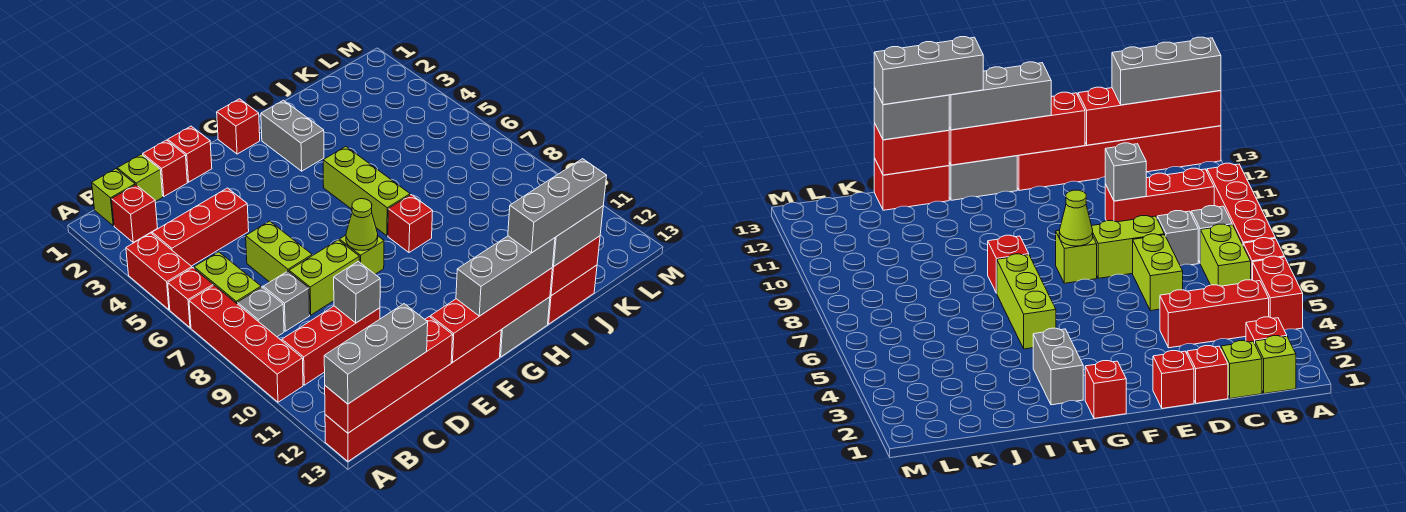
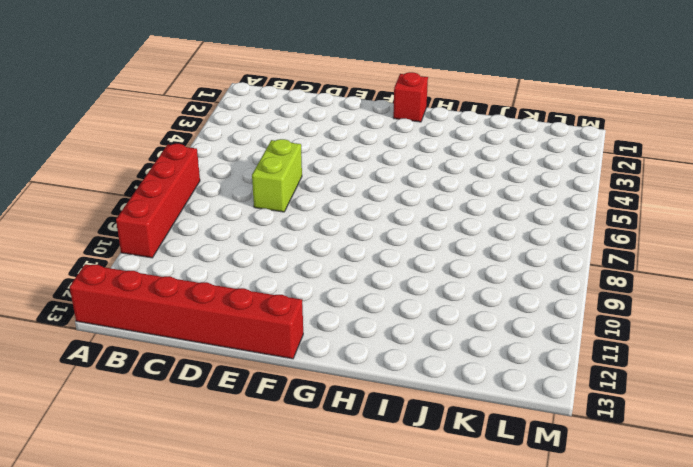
none -> red brick A4:A5 level 1
none -> red brick A6 level 1
none -> lime brick B1 level 1
none -> red brick B2 level 1

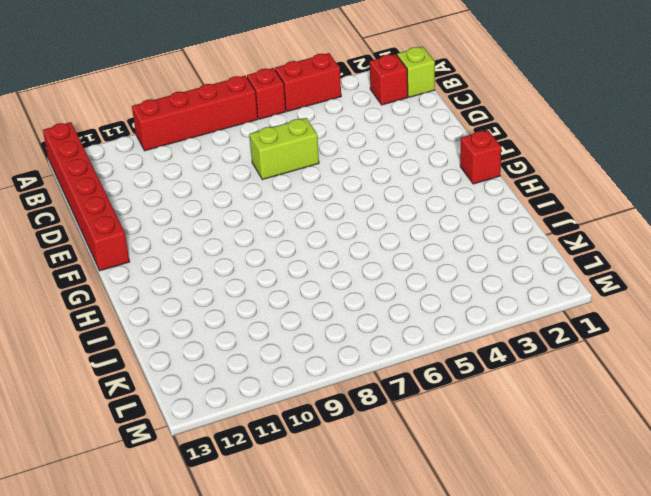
none -> red brick B4:D4 level 1
none -> lime brick B6:B7 level 1
none -> grey brick B8 level 1
none -> red brick B10:D10 level 1

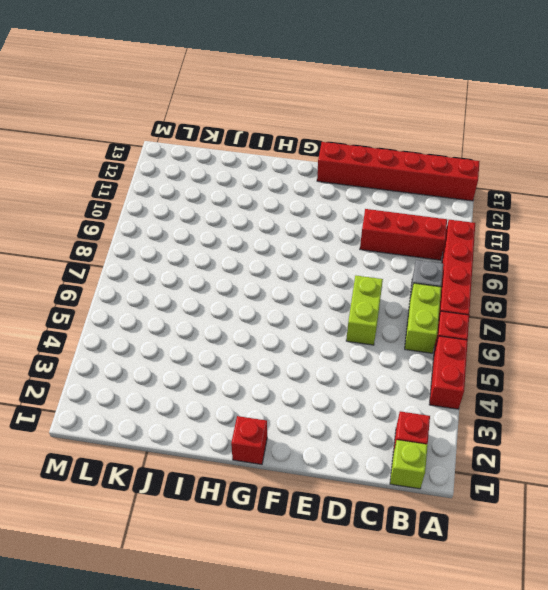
none -> red brick B4:D4 level 1
none -> lime brick C1 level 1
none -> grey brick C8 level 1
none -> red brick D1 level 1

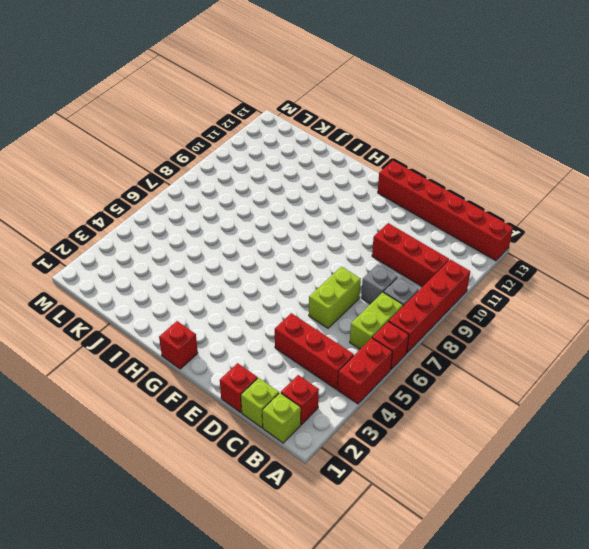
none -> lime brick D8:E8 level 1
none -> red brick E1 level 1
none -> lime brick F8 level 1
none -> grey brick G13:H13 level 1

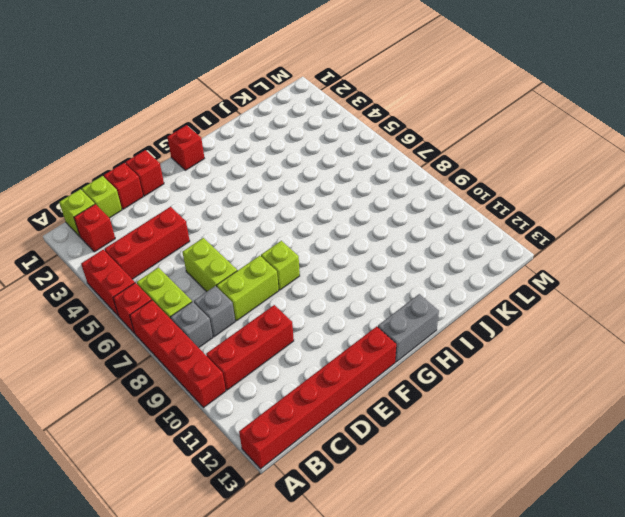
none -> grey brick H2:H3 level 1
none -> lime brick H5:H7 level 1
none -> red brick H8 level 1
none -> red brick I13:J13 level 1

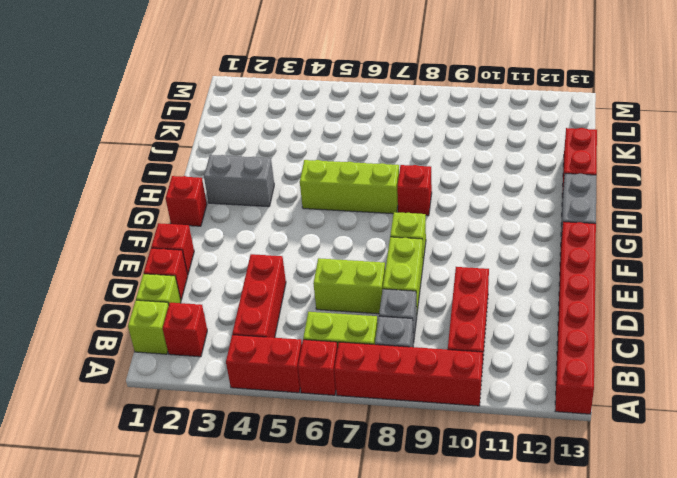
none -> red brick A13:D13 level 2
none -> grey brick D10 level 2
none -> red brick E13:H13 level 2
none -> lime cone F8 level 2

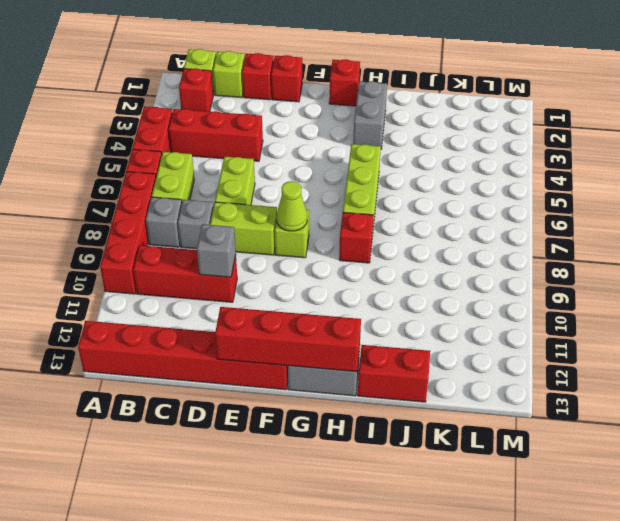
none -> red brick A13:D13 level 2
none -> red brick I13:J13 level 2
none -> grey brick A13:C13 level 3
none -> grey brick F13:H13 level 3

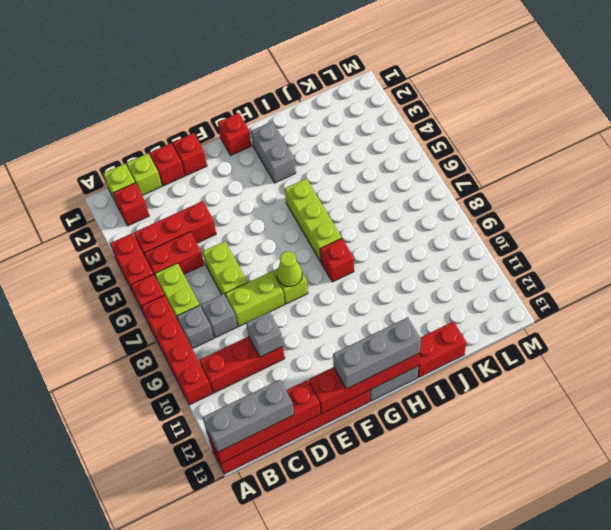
red brick B5:C5 level 1 -> red brick I13:J13 level 2
none -> grey brick I13:J13 level 3
none -> grey brick H13:J13 level 4

